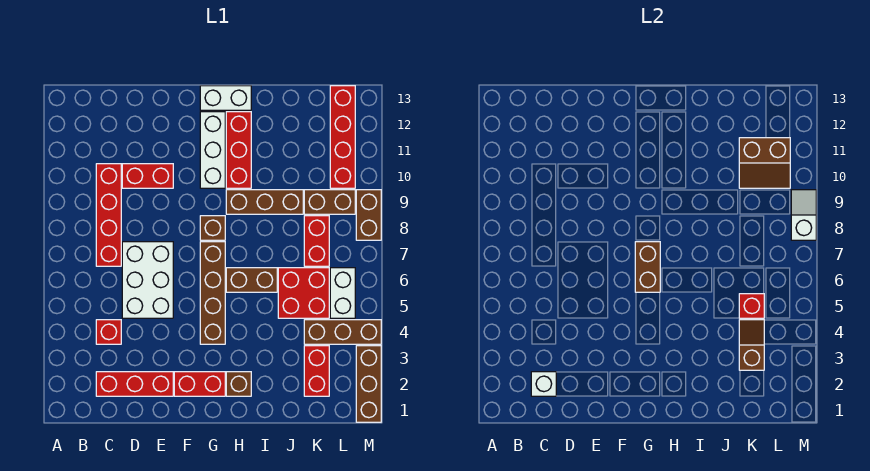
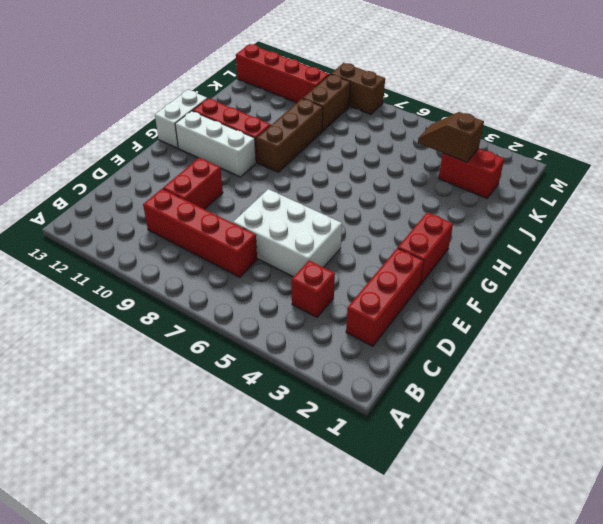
none -> brown brick G4:G7 level 1
none -> brown brick G8 level 1
none -> brown brick H2 level 1

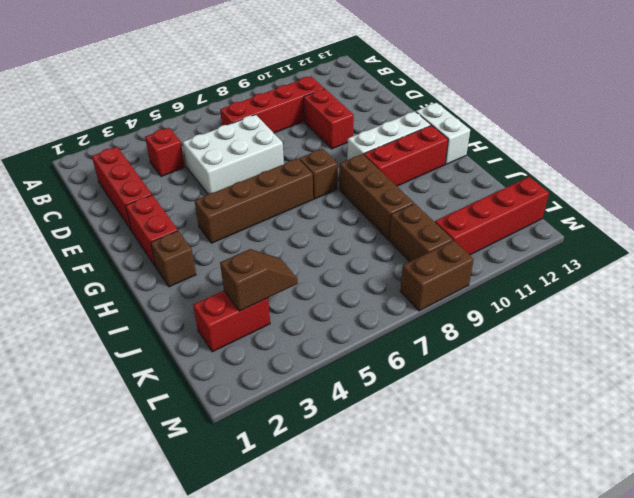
none -> brown brick H6:I6 level 1
none -> red brick J5:K6 level 1
none -> brown brick K4:M4 level 1

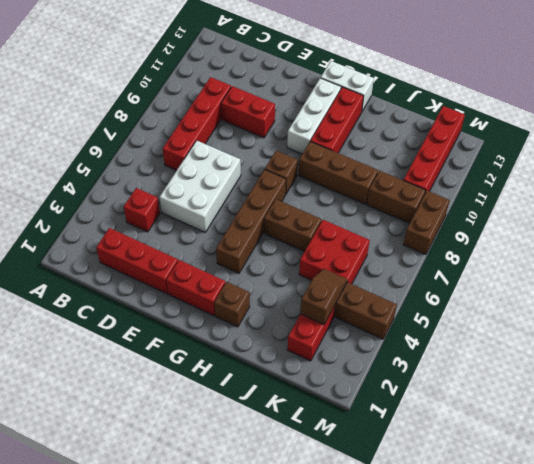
none -> red brick K7:K8 level 1
none -> white brick L5:L6 level 1
none -> brown brick M1:M3 level 1

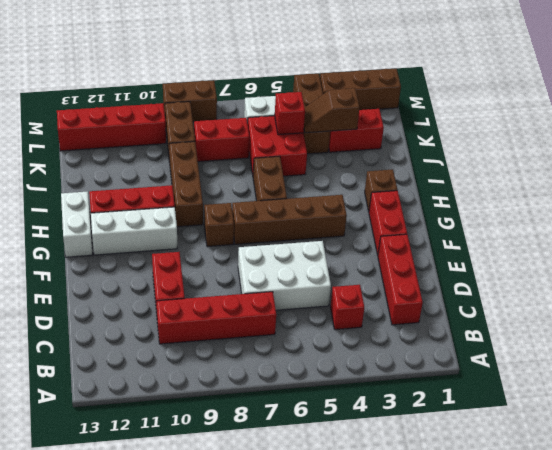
none -> white brick C2 level 2
none -> brown brick G6:G7 level 2
none -> brown slope K10:L11 level 2 top 11

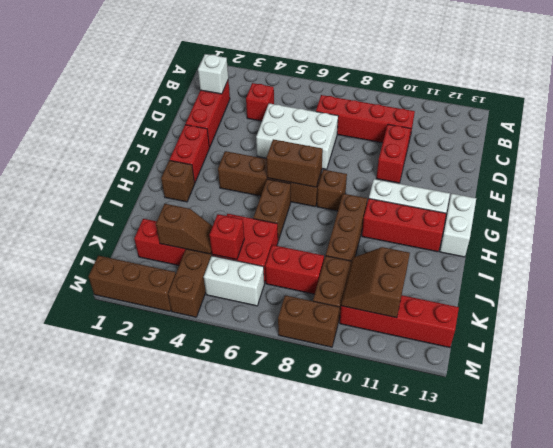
none -> white slope M8:M9 level 2 top 8

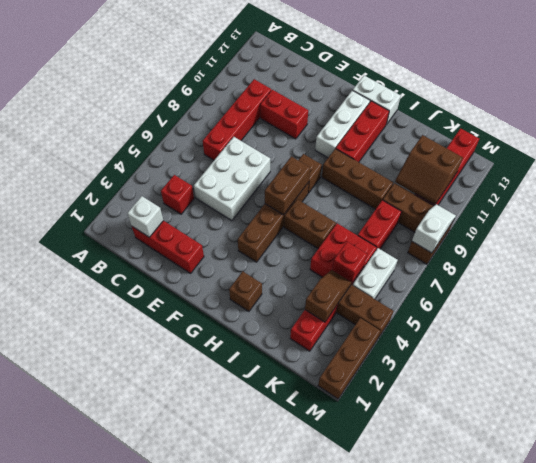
none -> red brick F2:G2 level 1

